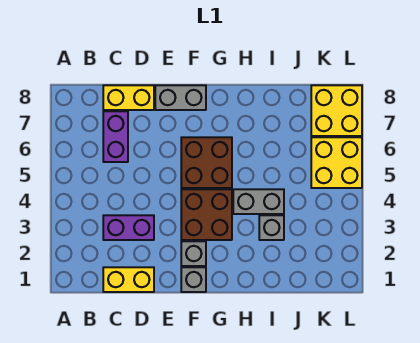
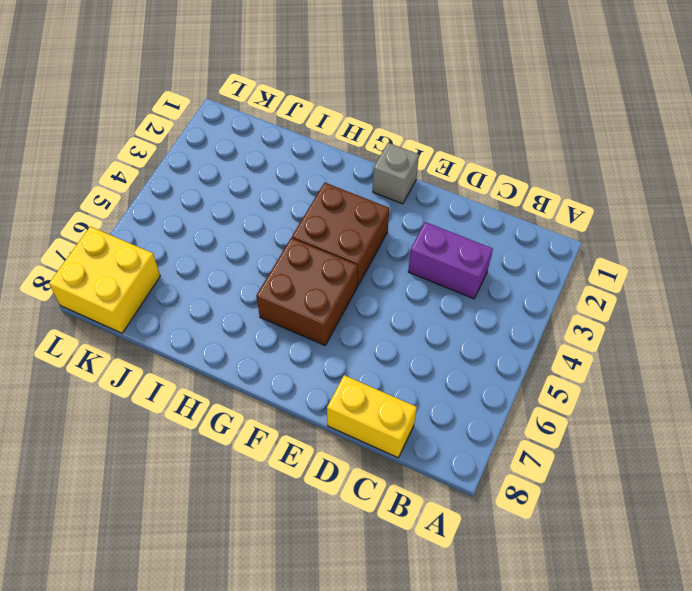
none -> yellow brick C1:D1 level 1
none -> purple brick C6:C7 level 1
none -> grey brick E8:F8 level 1

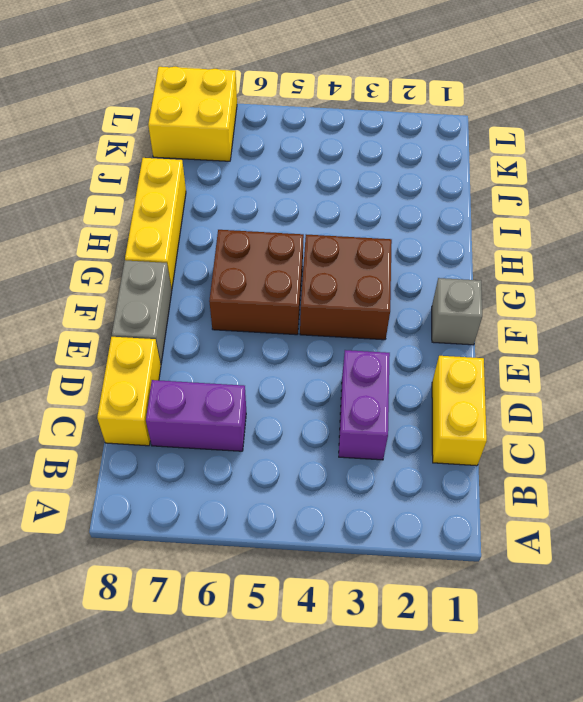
yellow brick G8:I8 level 1 -> none
none -> grey brick F2 level 1
none -> grey brick H4:I4 level 1
none -> grey brick I3 level 1

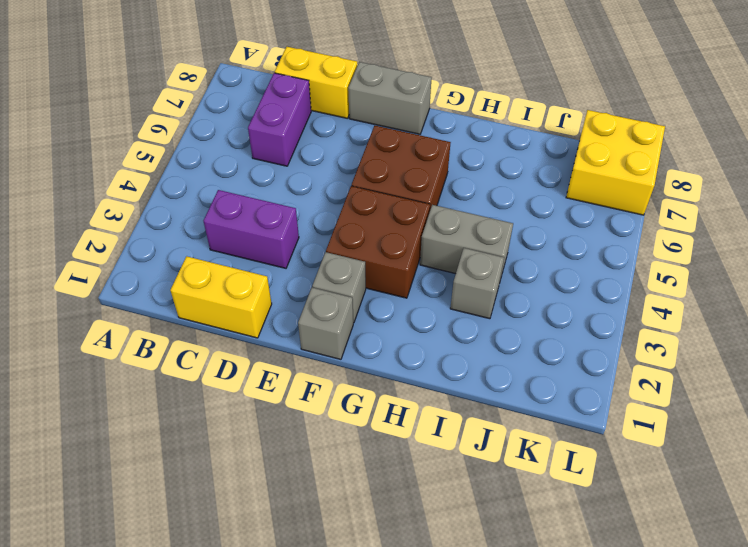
none -> yellow brick K5:L6 level 1

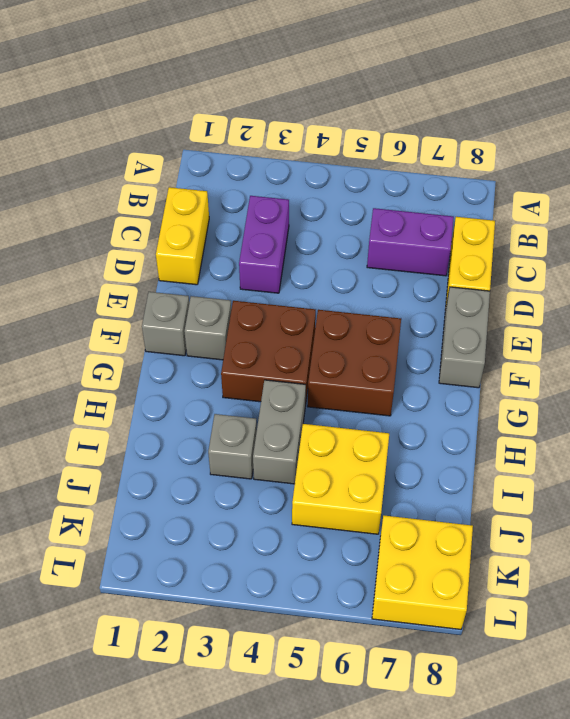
yellow brick I5:J6 level 1 -> yellow brick K5:L6 level 1

